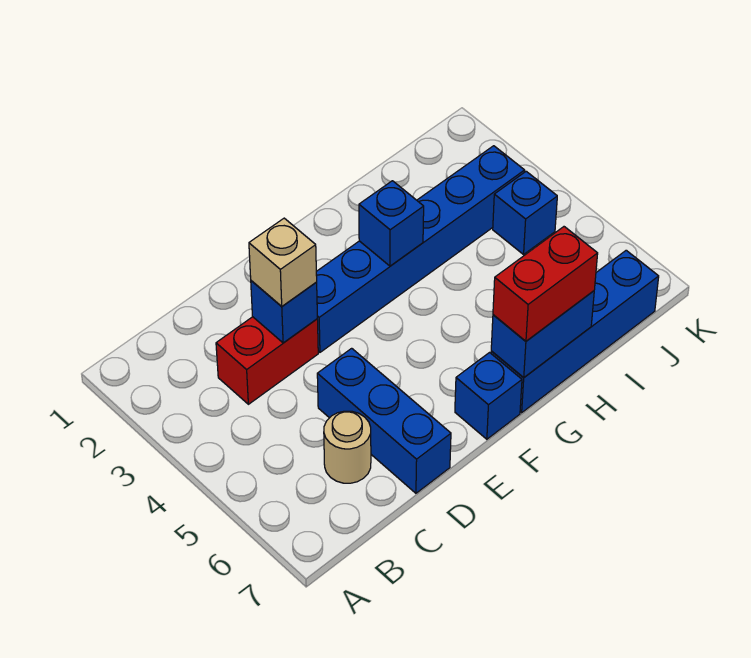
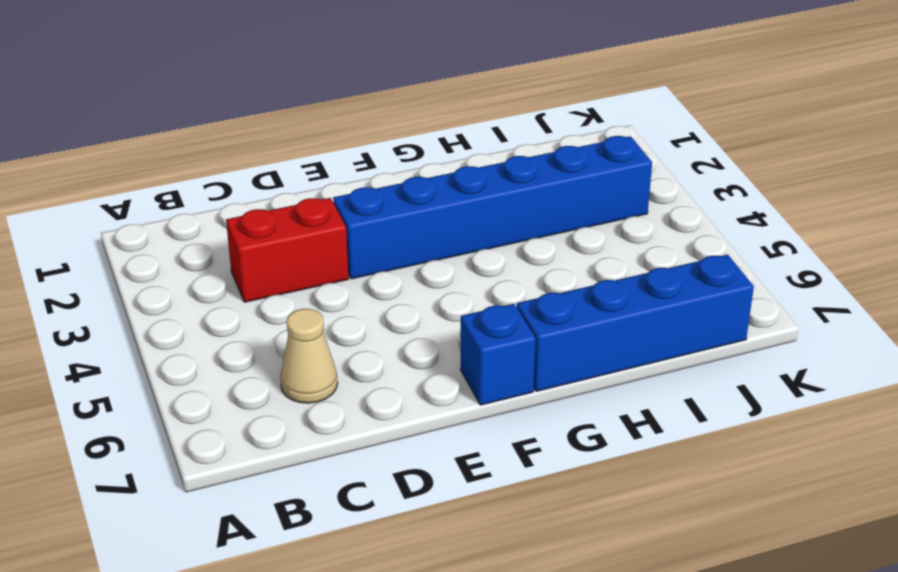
tan cone C6 level 1 -> tan round brick C6 level 1
none -> blue brick D5:D7 level 1
none -> blue brick J4 level 1
none -> blue brick D3 level 2

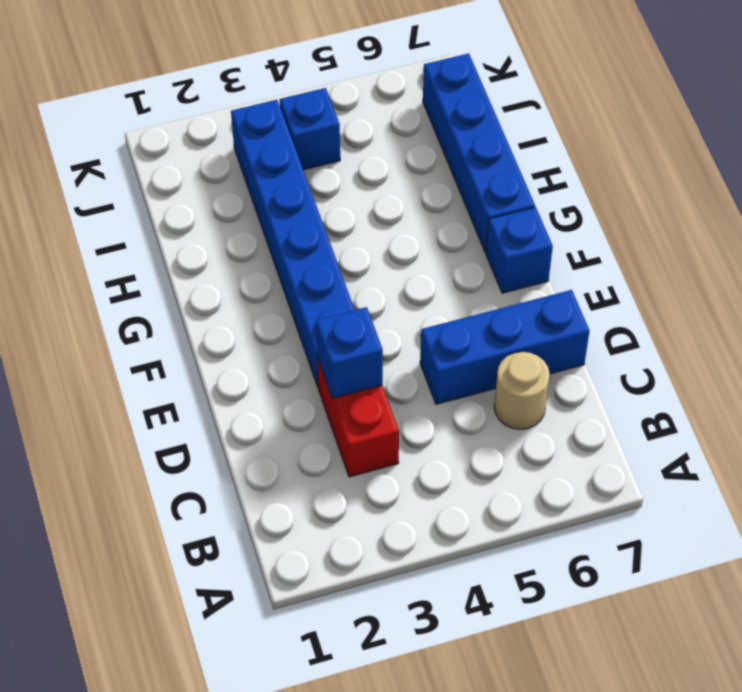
none -> blue brick G3 level 2
none -> blue brick G7:H7 level 2
none -> tan brick D3 level 3

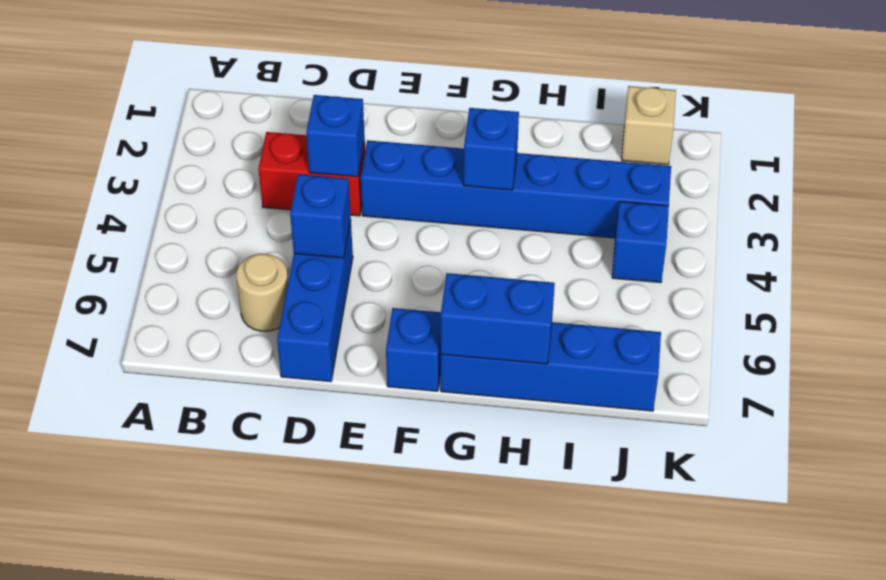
blue brick D5 level 2 -> none
tan brick J1 level 1 -> tan brick D3 level 3
none -> red brick G7:H7 level 3

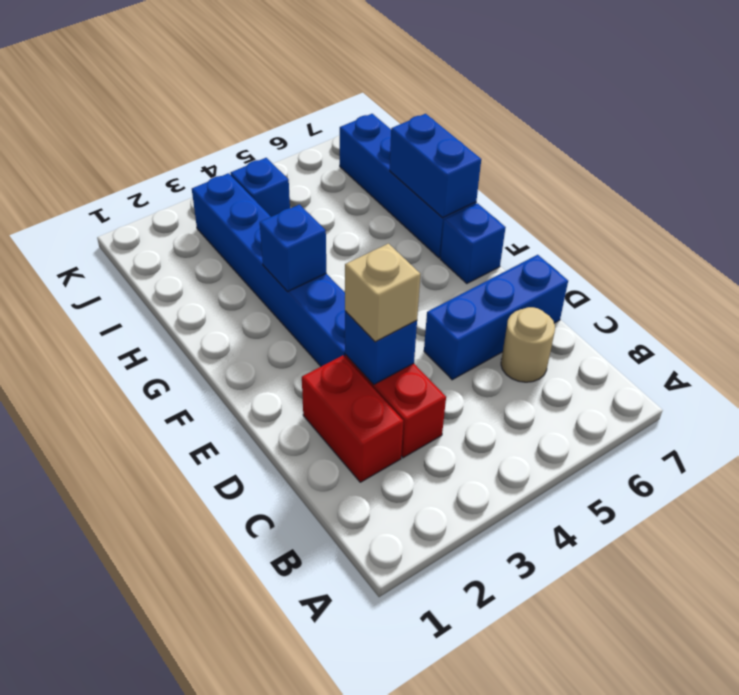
red brick C2:D2 level 1 -> red brick G7:H7 level 3

